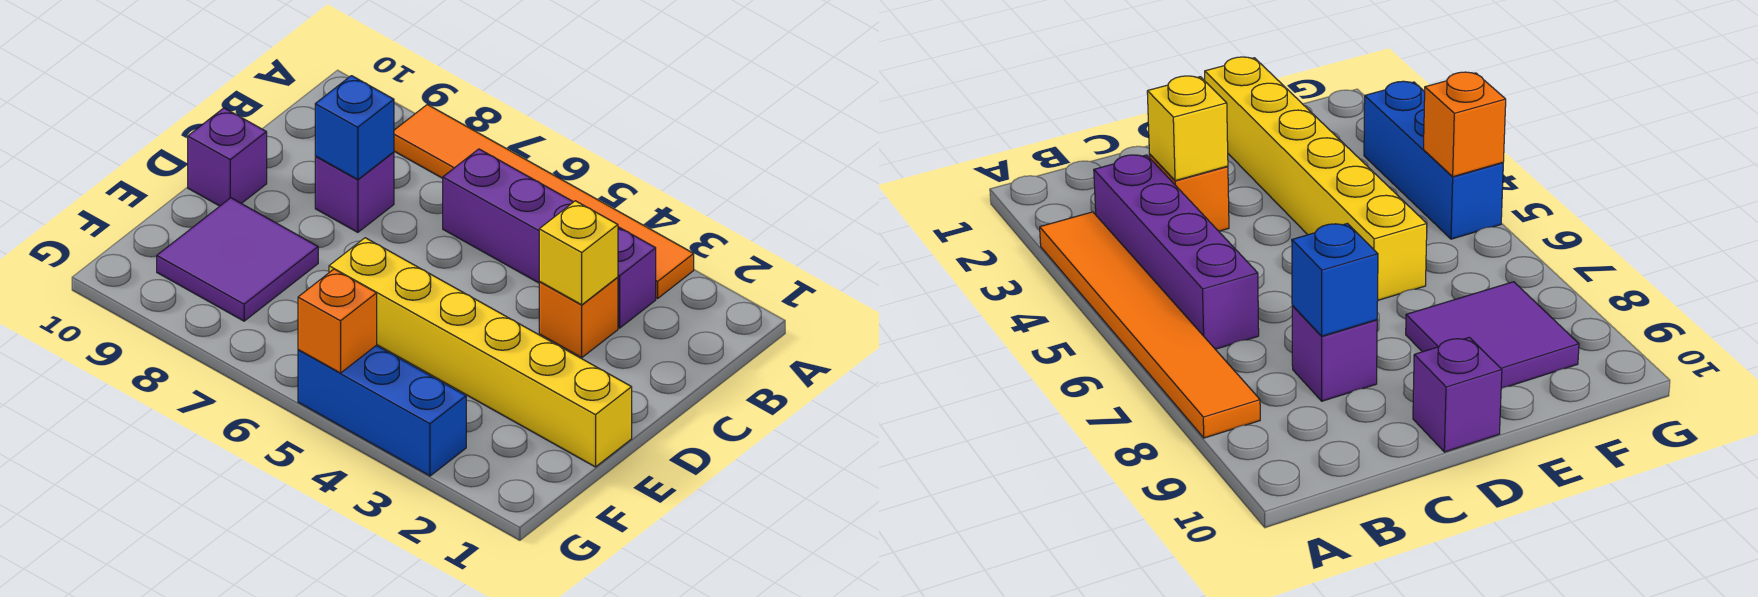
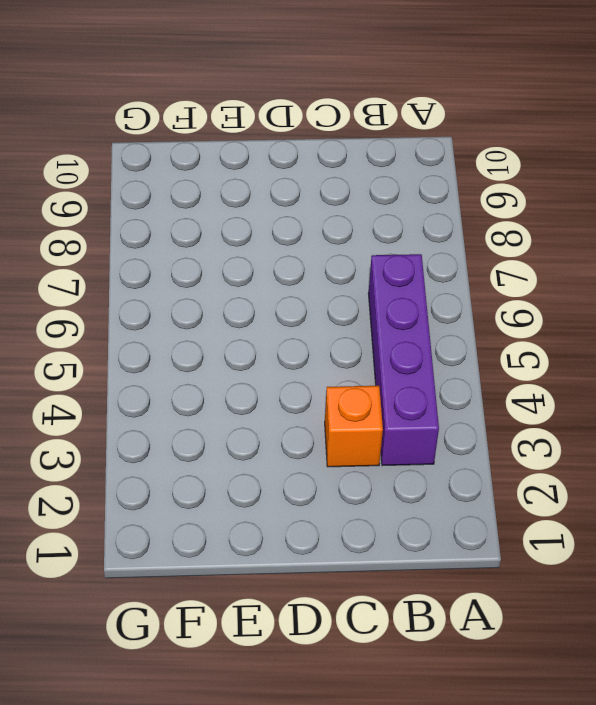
none -> orange tile A3:A8 level 1
none -> purple brick C8 level 1

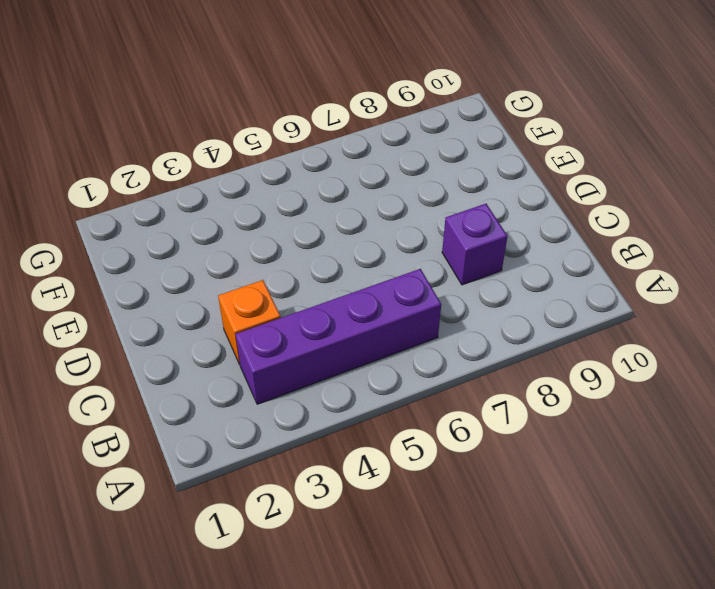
none -> orange tile A3:A8 level 1
none -> purple brick D10 level 1

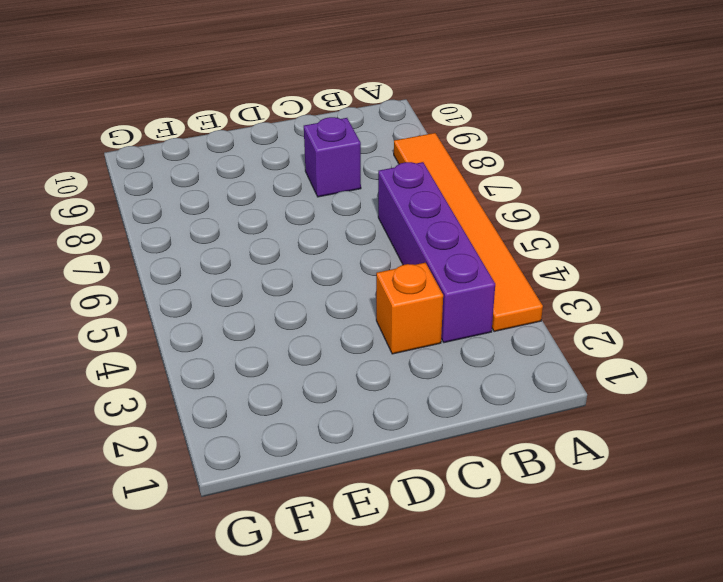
none -> purple brick D10 level 1
none -> yellow brick E1:E6 level 1

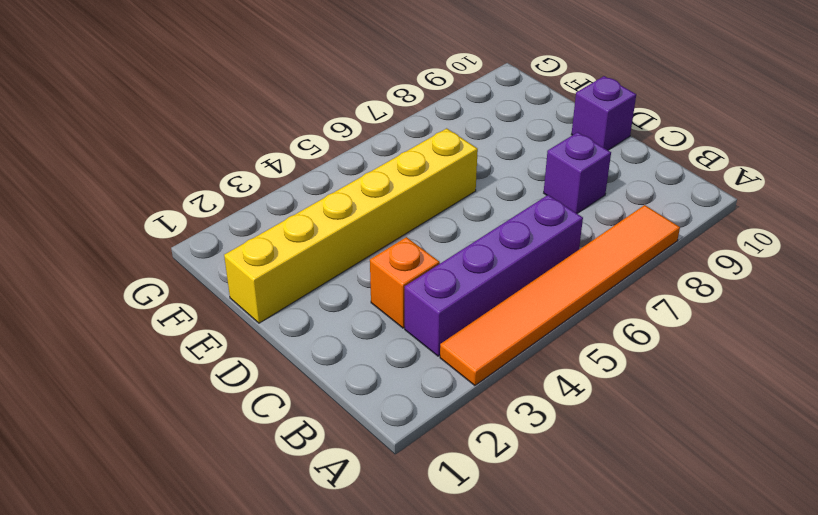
none -> purple tile E8:F9 level 1
none -> blue brick G3:G5 level 1

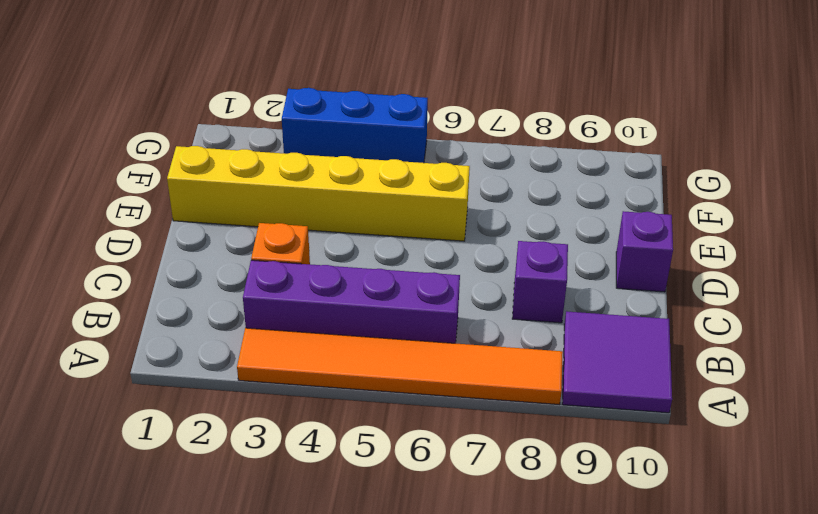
purple tile A9:B10 level 1 -> purple tile E8:F9 level 1
none -> yellow brick C3 level 2
none -> blue brick C8 level 2

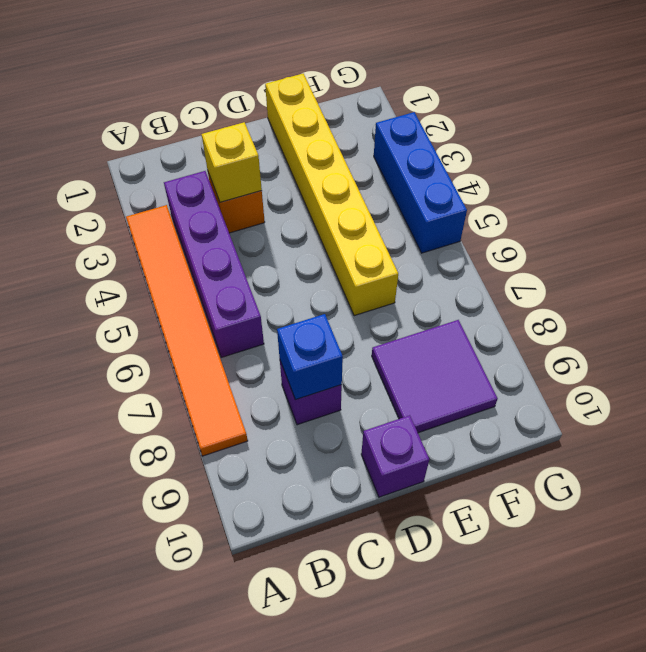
none -> orange brick G5 level 2

